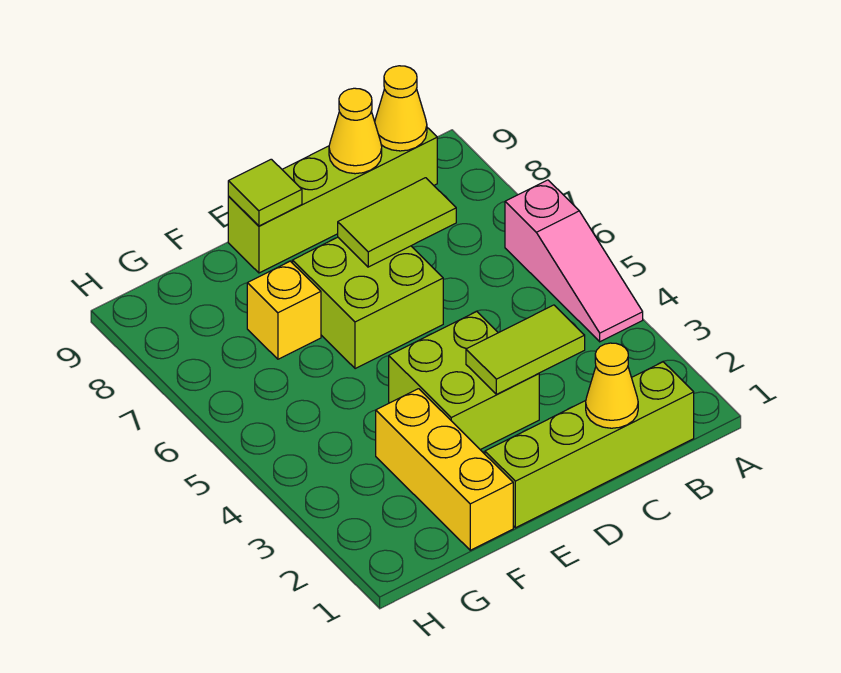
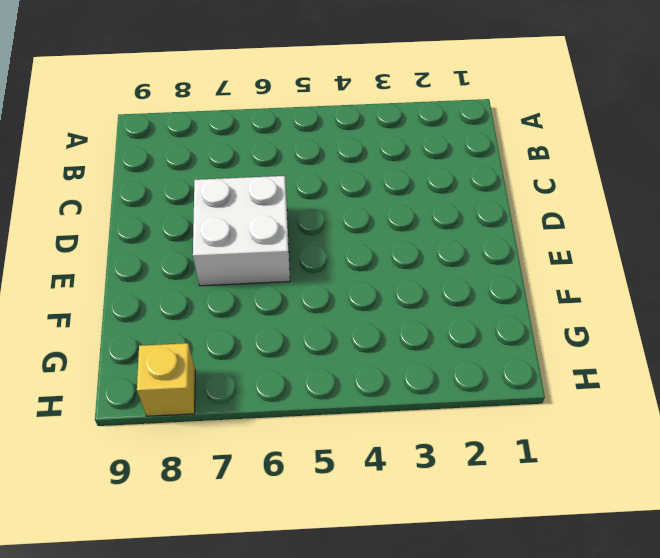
white brick D6:E7 level 1 -> lime brick D6:E7 level 1
yellow brick H8 level 1 -> yellow brick F7 level 1
none -> pink slope A4:A6 level 1 top 6
none -> lime brick B1:E1 level 1
none -> lime brick B9:E9 level 1

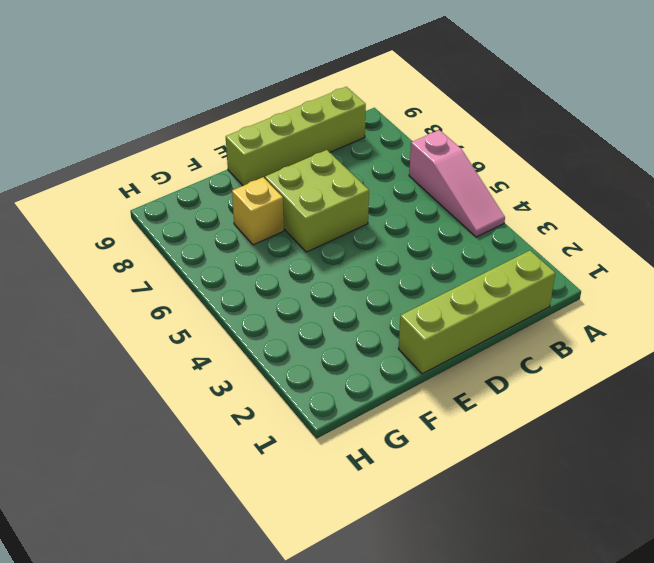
none -> lime brick D3:E4 level 1
none -> yellow brick F1:F3 level 1
none -> yellow cone B9 level 2

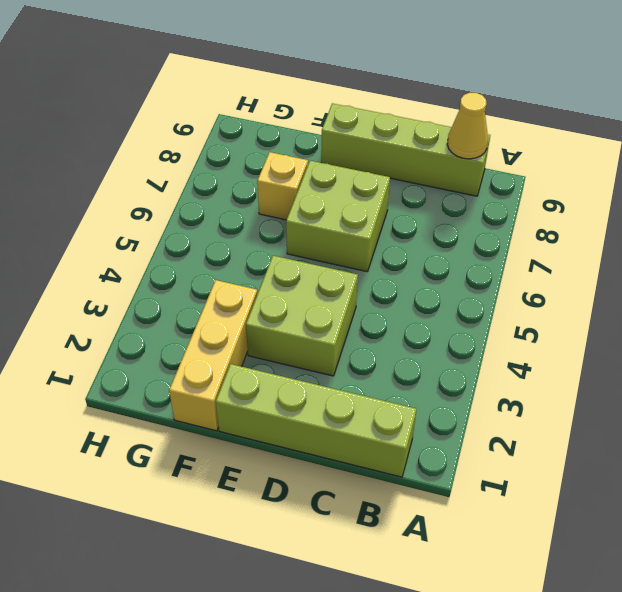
none -> pink slope A4:A6 level 1 top 6
none -> yellow cone C1 level 2
none -> lime tile C3:D3 level 2

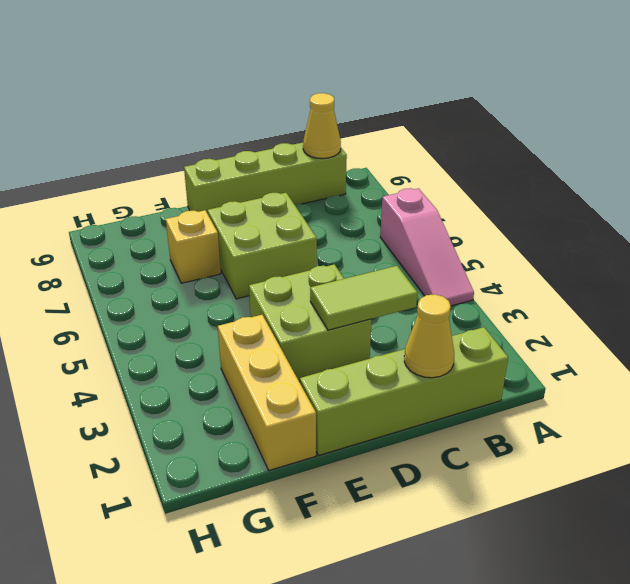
none -> lime tile C7:D7 level 2
none -> yellow cone C9 level 2
none -> lime tile E9 level 2

